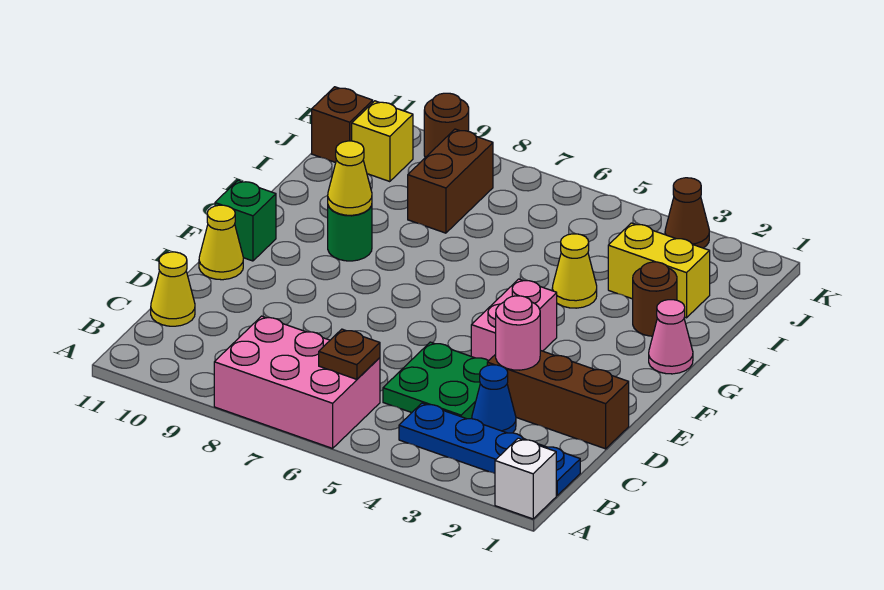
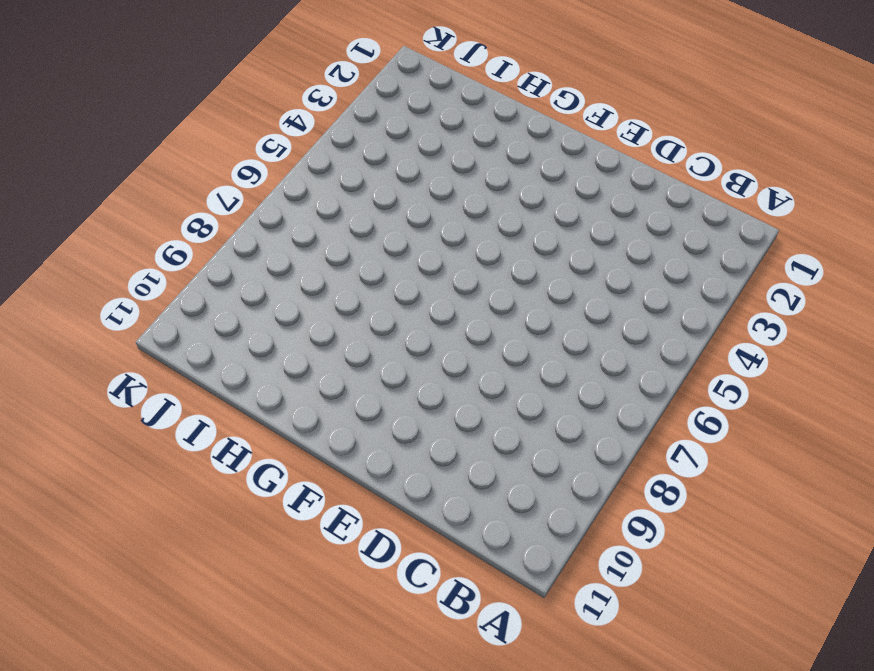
none -> white brick A1 level 1
none -> pink brick A6:B8 level 1
none -> blue plate B1:B4 level 1

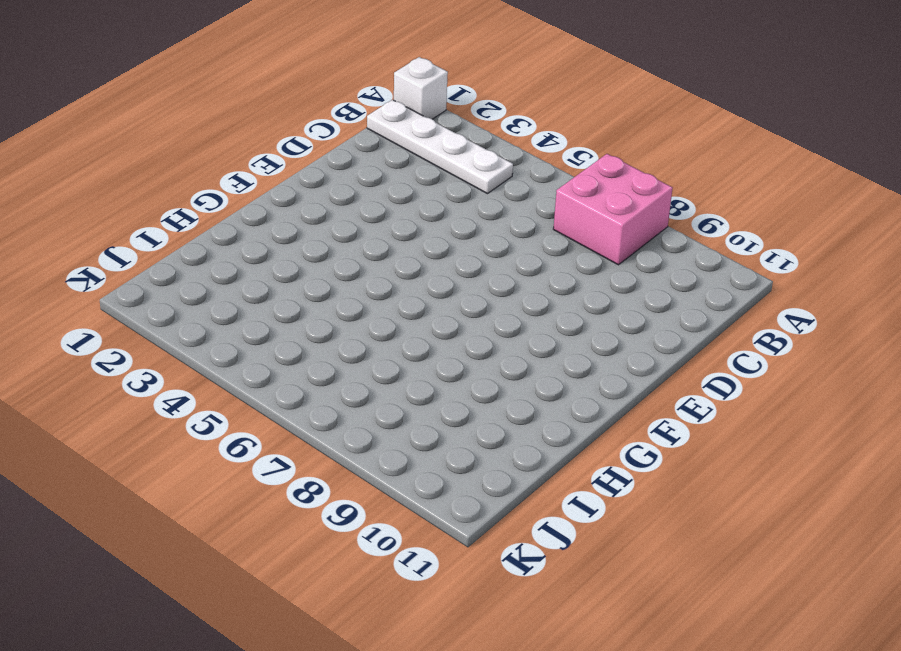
pink brick A7:B8 level 1 -> pink brick A6:B8 level 1
white plate B1:B4 level 1 -> blue plate B1:B4 level 1
none -> blue cone C3 level 1
none -> green plate C4:D5 level 1
none -> yellow cone C11 level 1

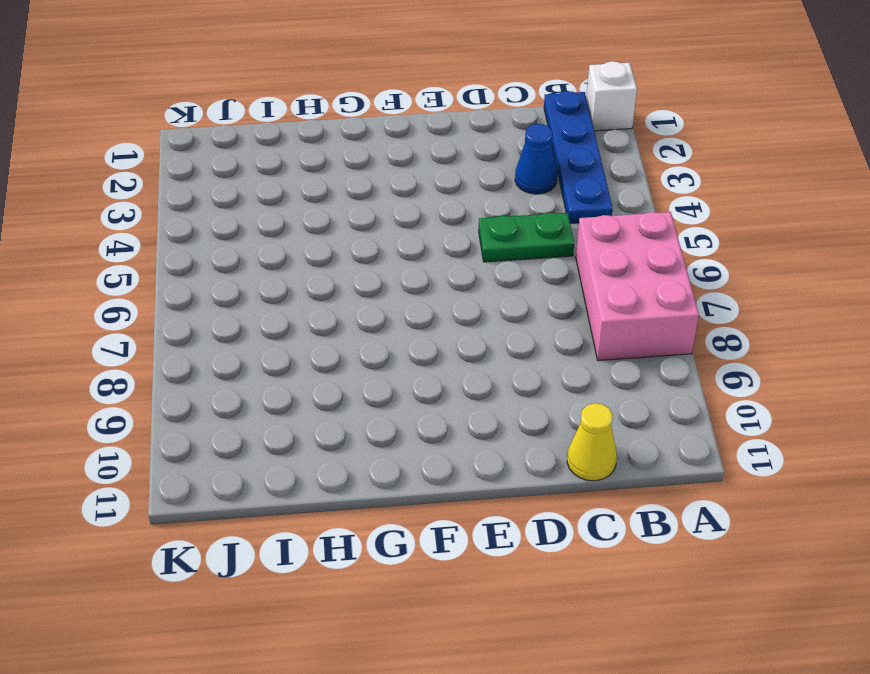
green plate C5:D5 level 1 -> green plate C4:D5 level 1
none -> brown brick D1:D3 level 1
none -> pink brick E4:F4 level 1
none -> yellow cone E11 level 1

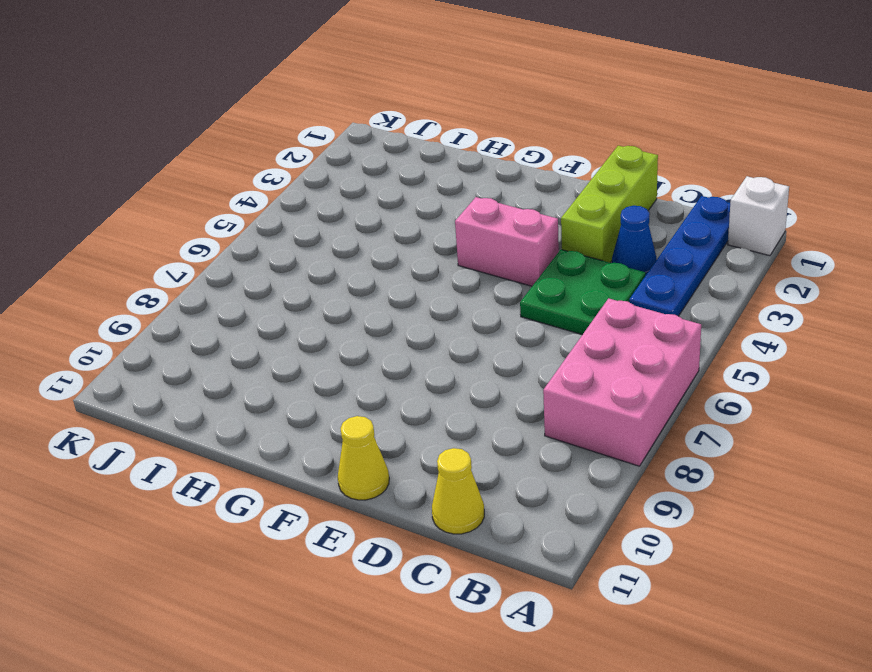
lime brick D1:D3 level 1 -> brown brick D1:D3 level 1
none -> green brick F11 level 1
none -> pink cone G1 level 1
none -> green round brick G9 level 1

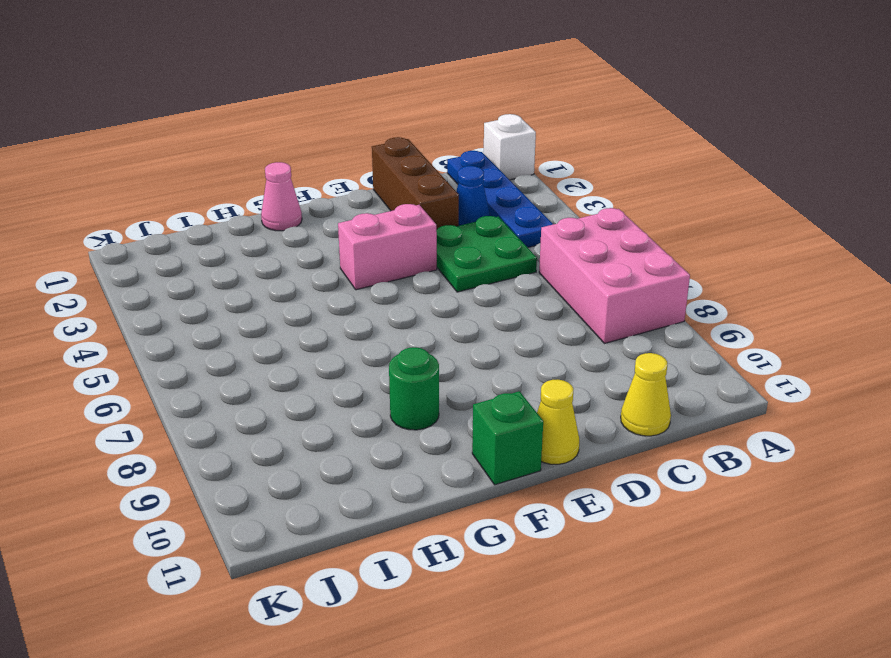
none -> brown round brick H2 level 1
none -> yellow cone H4 level 1
none -> yellow brick I2:I3 level 1

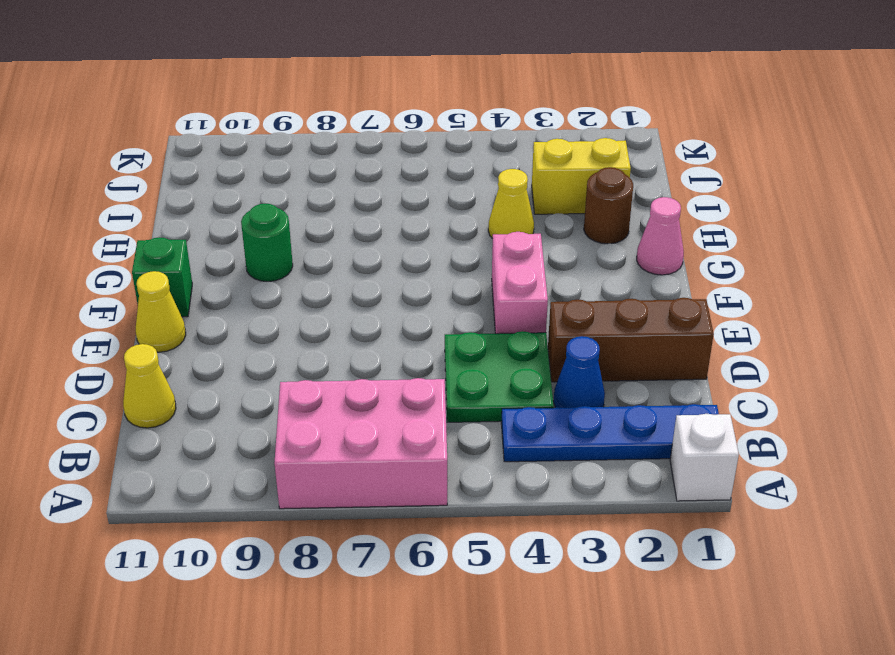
none -> brown brick I8:J8 level 1
none -> yellow brick J10 level 1
none -> brown brick J11 level 1

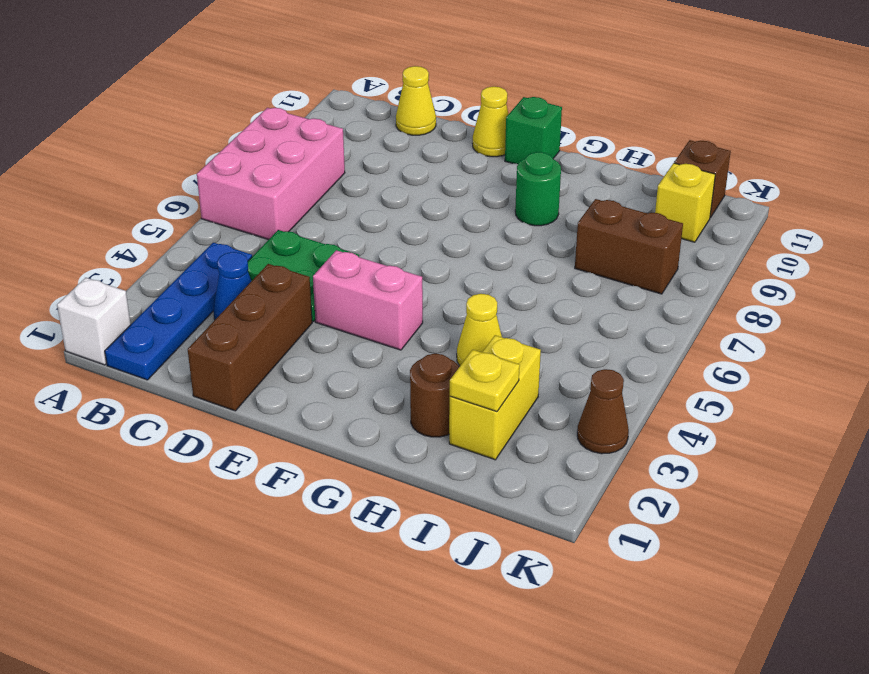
yellow plate I2 level 2 -> none
none -> pink cone G1 level 1
none -> brown round brick K9 level 1
none -> brown plate B6 level 2

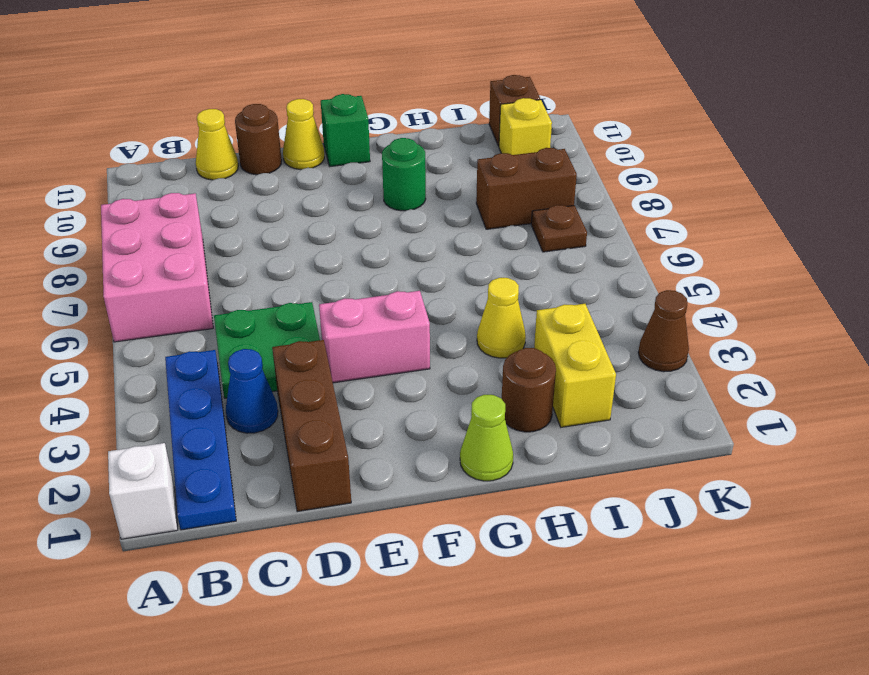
brown round brick D11 level 1 -> brown round brick K9 level 1
lime cone G1 level 1 -> pink cone G1 level 1
brown plate J7 level 1 -> brown plate B6 level 2
none -> pink round brick D3 level 2
none -> yellow cone G9 level 2

